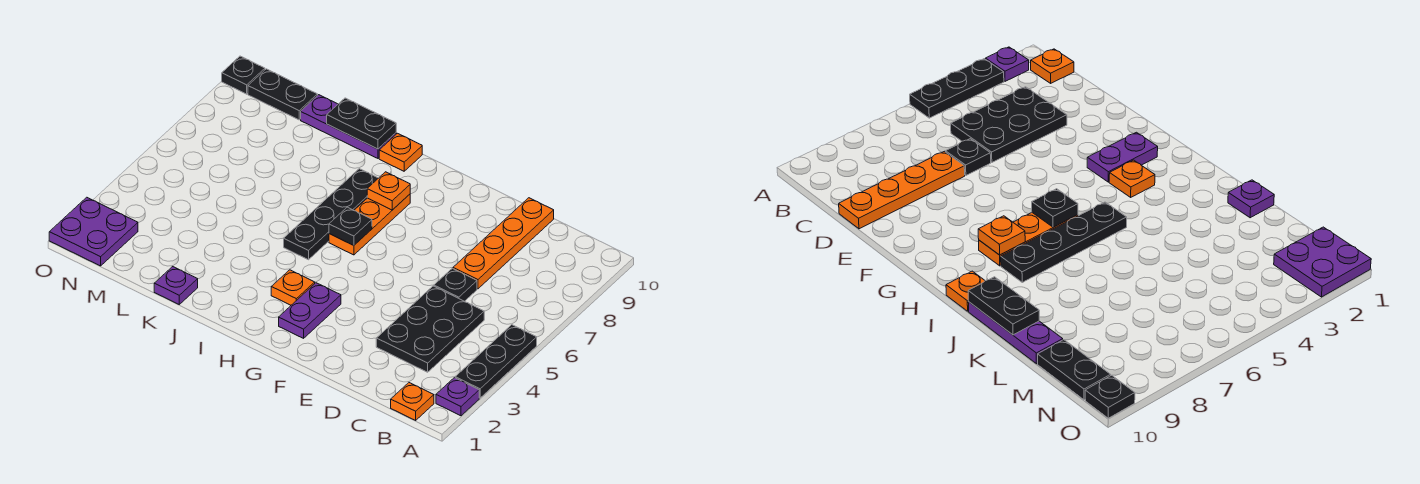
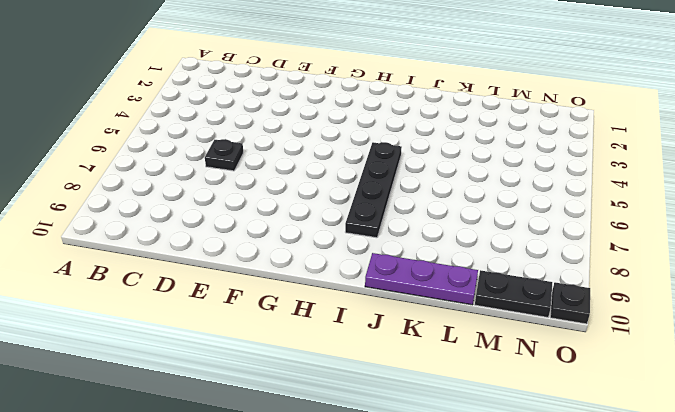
none -> purple plate A2 level 1
none -> black plate A3:A5 level 1
none -> orange plate B1 level 1

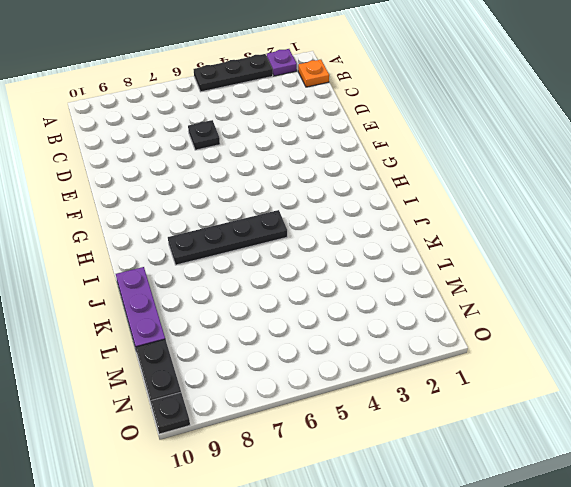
none -> black plate C3:D5 level 1
none -> orange plate D7:D10 level 1
none -> purple plate G2:G3 level 1

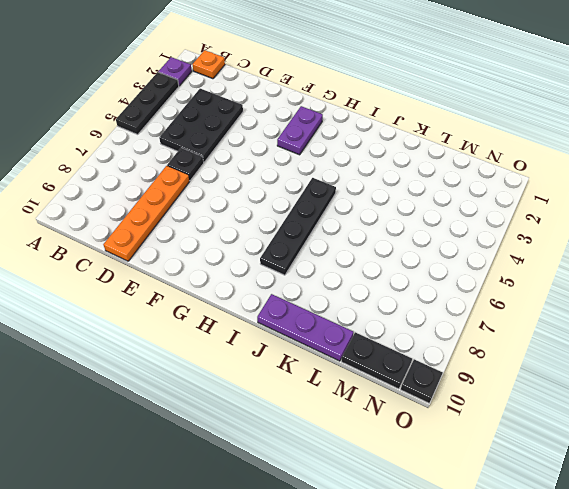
none -> orange plate H3 level 1
none -> orange plate H6:H8 level 1
none -> orange plate I10 level 1

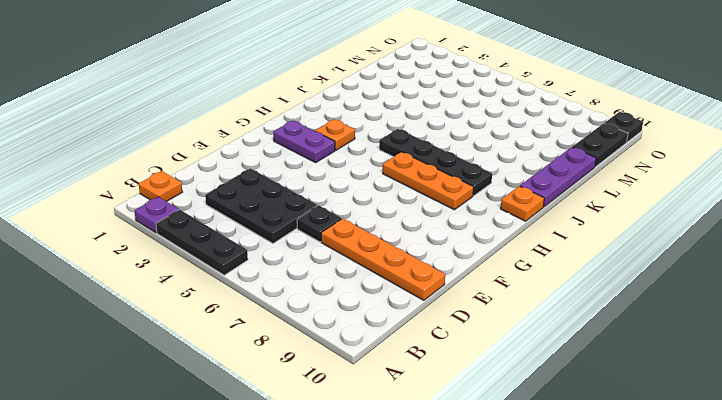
none -> purple plate K1 level 1
none -> purple plate N1:O2 level 1
none -> black plate H6 level 2

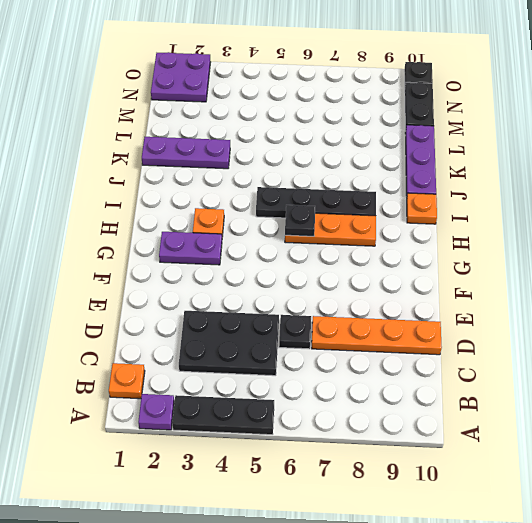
purple plate K1:K3 level 1 -> purple plate K1 level 1
none -> orange plate H8 level 2
none -> black plate J10:K10 level 2

